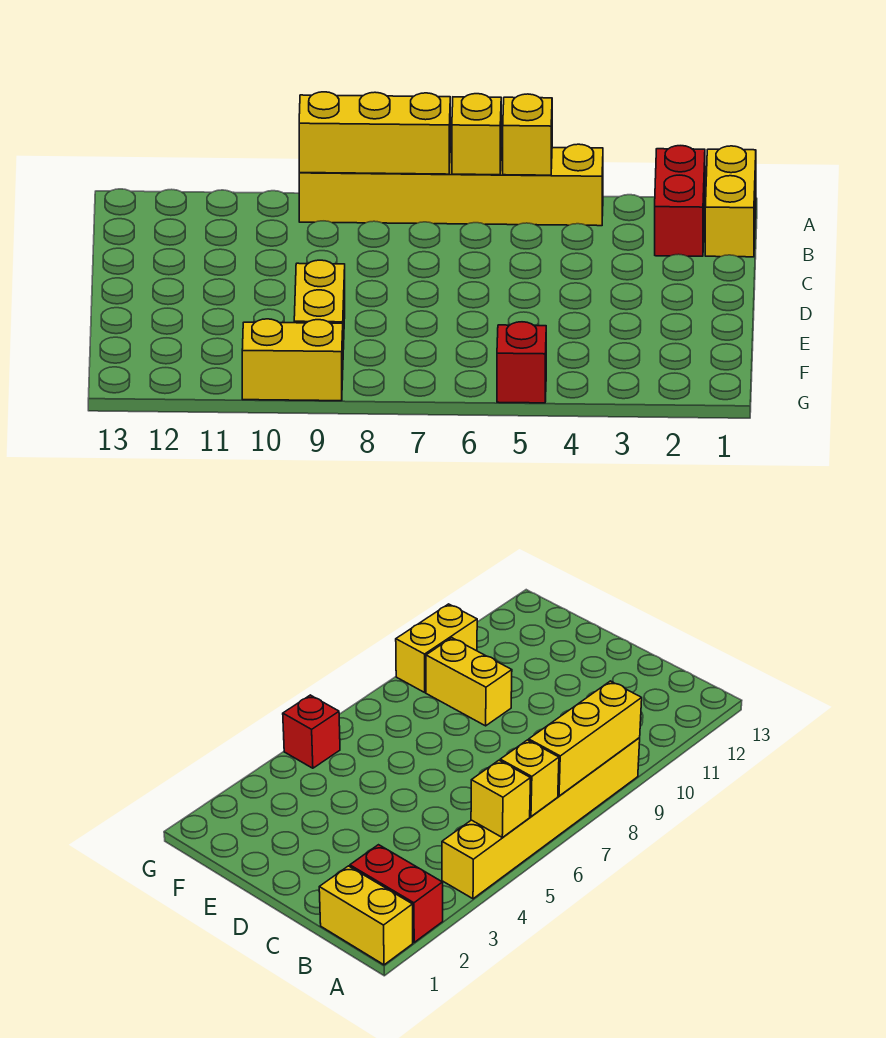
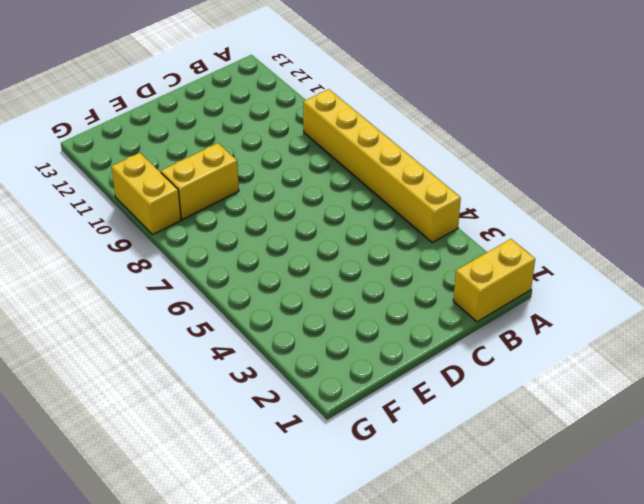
none -> red brick A2:B2 level 1
none -> red brick G5 level 1

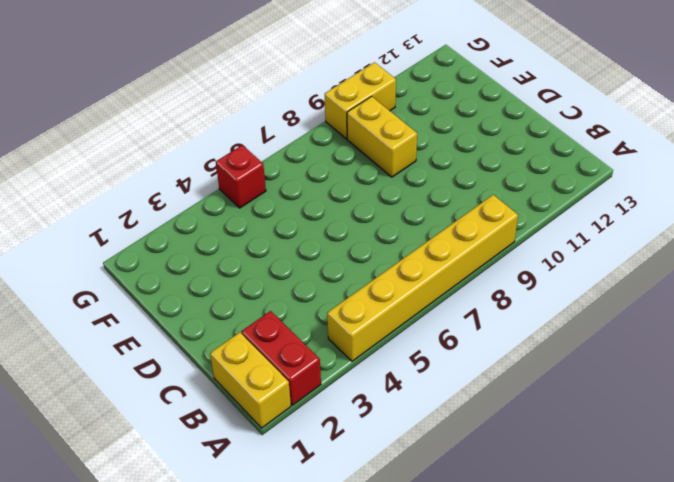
none -> yellow brick A5 level 2
none -> yellow brick A6 level 2

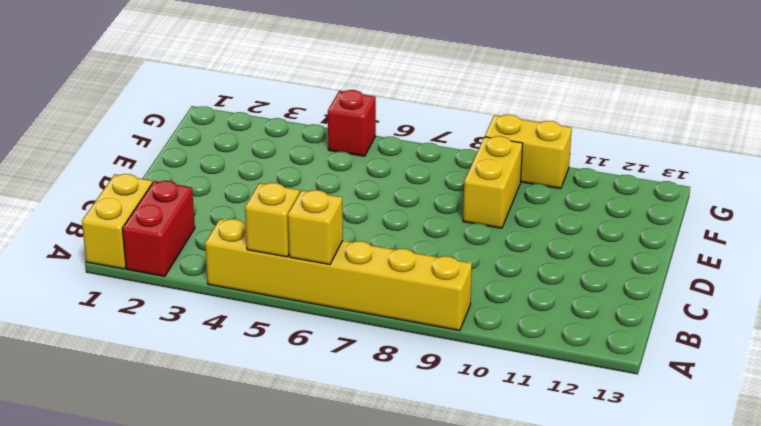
none -> yellow brick A7:A9 level 2

